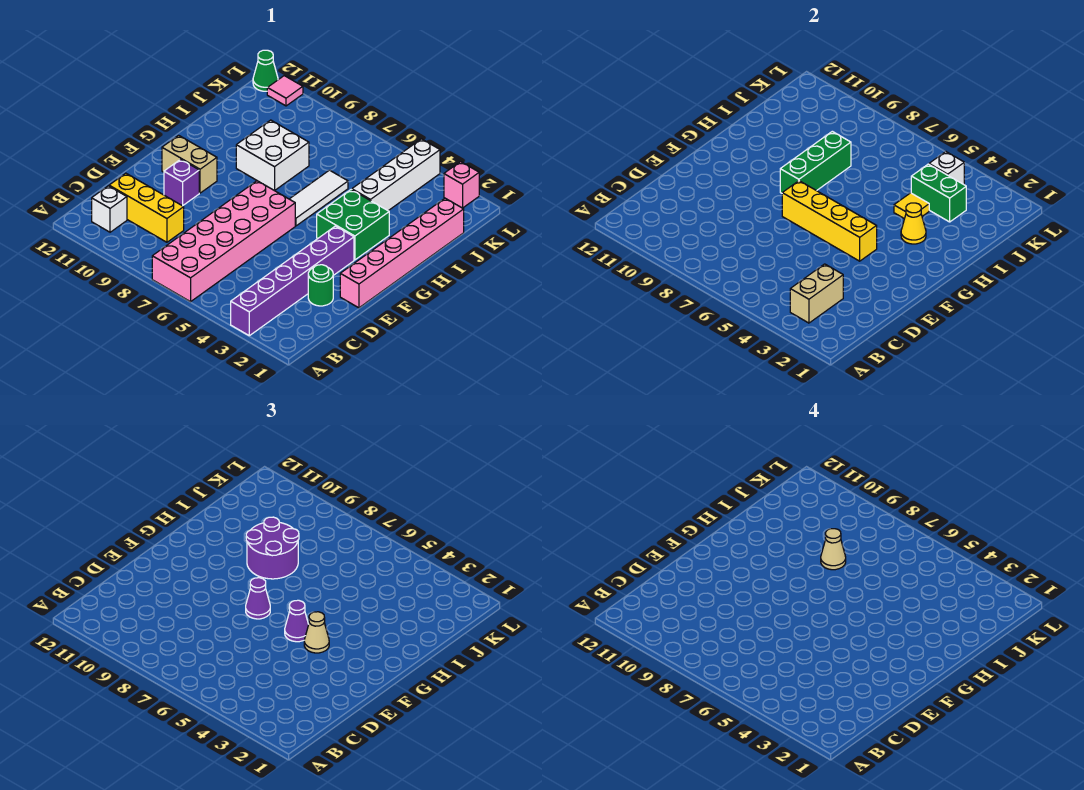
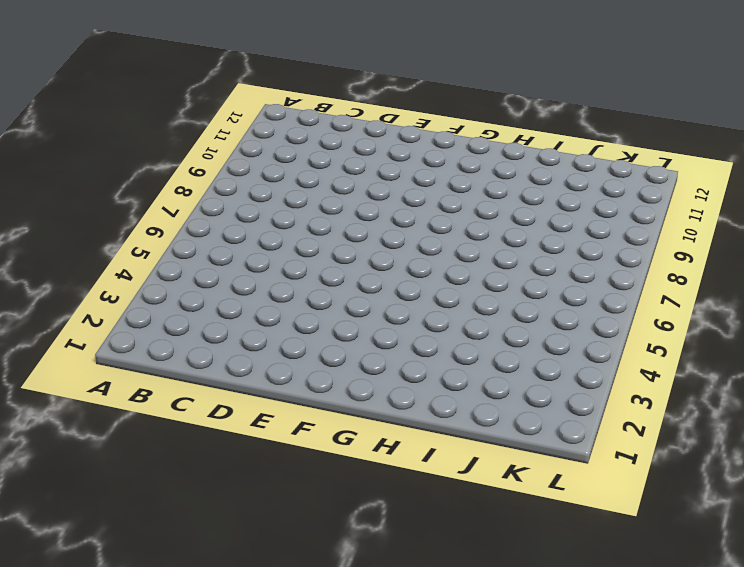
none -> purple brick A3:F3 level 1
none -> pink brick A6:F7 level 1
none -> white brick B11 level 1

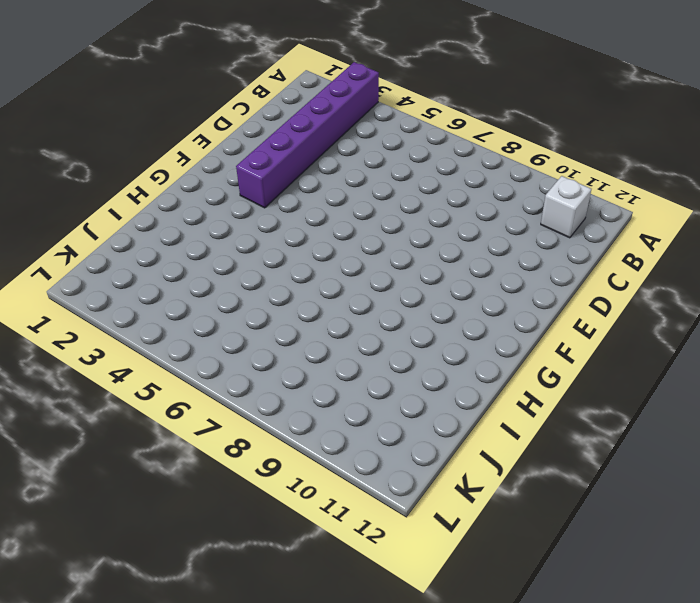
none -> pink brick A6:F7 level 1
none -> yellow brick C9:C11 level 1
none -> green round brick D2 level 1

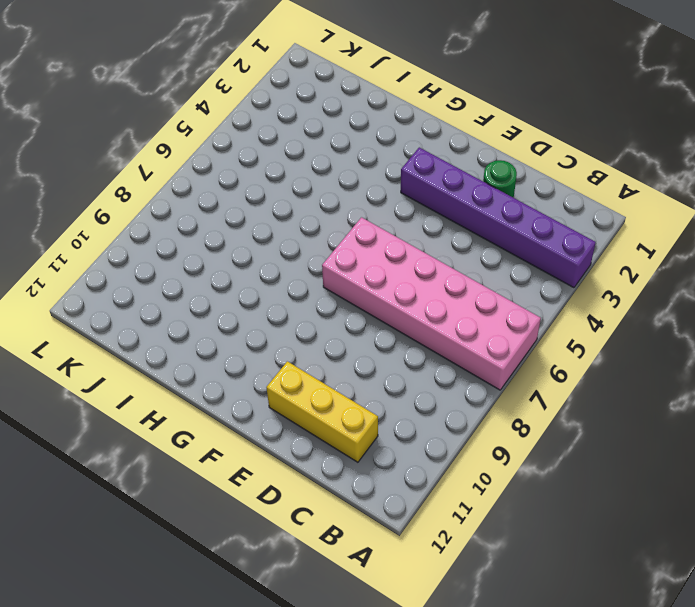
yellow brick C11:E11 level 1 -> yellow brick C9:C11 level 1
none -> white brick B11 level 1
none -> pink brick E1:J1 level 1
none -> purple brick E10 level 1

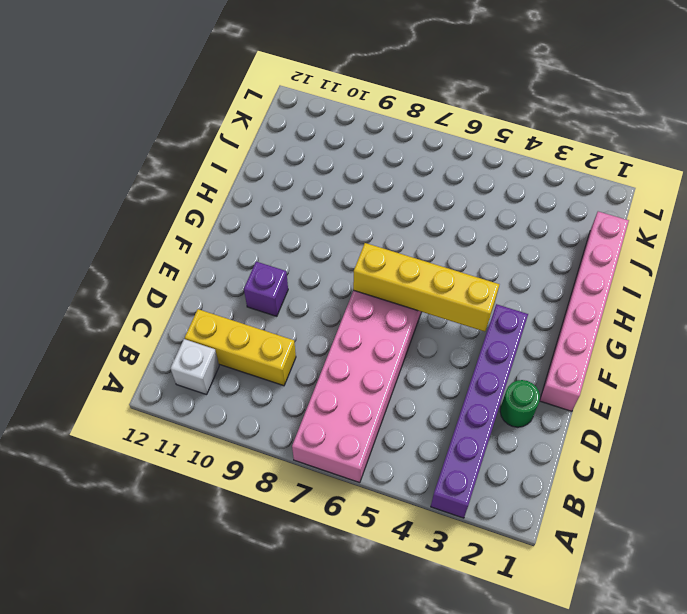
none -> tan brick F10:F11 level 1
none -> green brick G3:H4 level 1
none -> white tile G6:I6 level 1

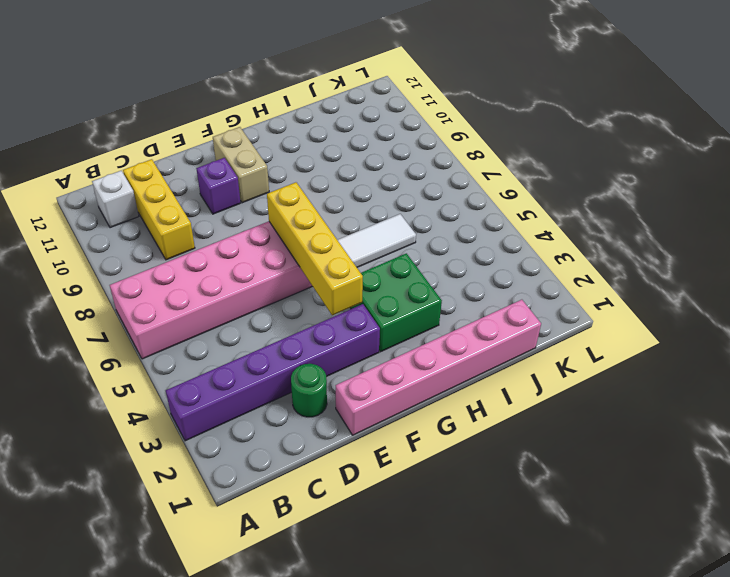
none -> white brick H8:I9 level 1
none -> white brick I4:L4 level 1
none -> pink brick L2 level 1

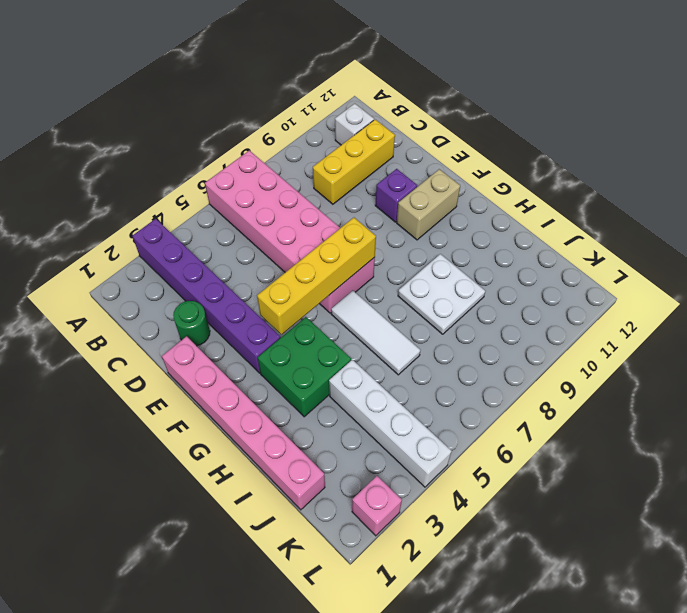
white plate H8:I9 level 1 -> white brick H8:I9 level 1
none -> pink tile L11 level 1
none -> green cone L12 level 1
none -> tan brick B3:C3 level 2

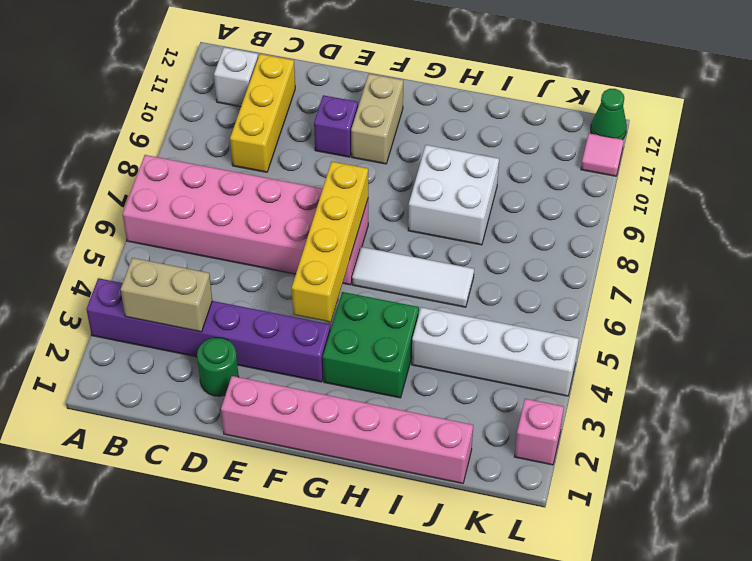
none -> green brick G8:I8 level 2
none -> yellow cone H3 level 2
none -> yellow tile I4 level 2

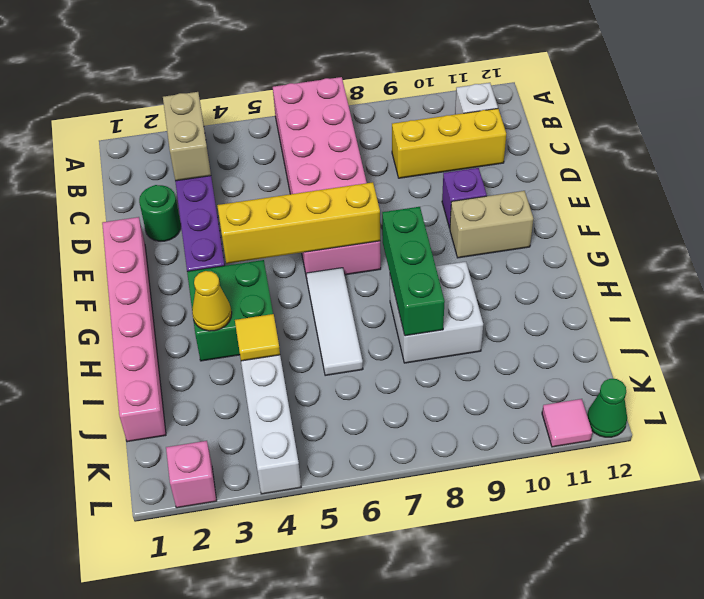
none -> green brick J3:J4 level 2
none -> white brick K4 level 2
none -> tan cone F4 level 3

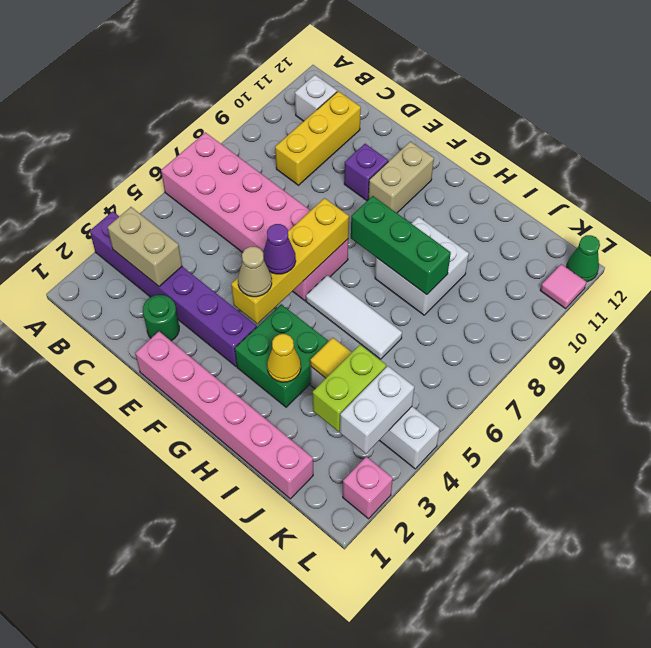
lime brick J3:J4 level 2 -> green brick J3:J4 level 2
white brick K3:K4 level 2 -> white brick K4 level 2
none -> purple cone F7 level 3
none -> purple round brick H8:I9 level 3
none -> tan cone I8 level 4

